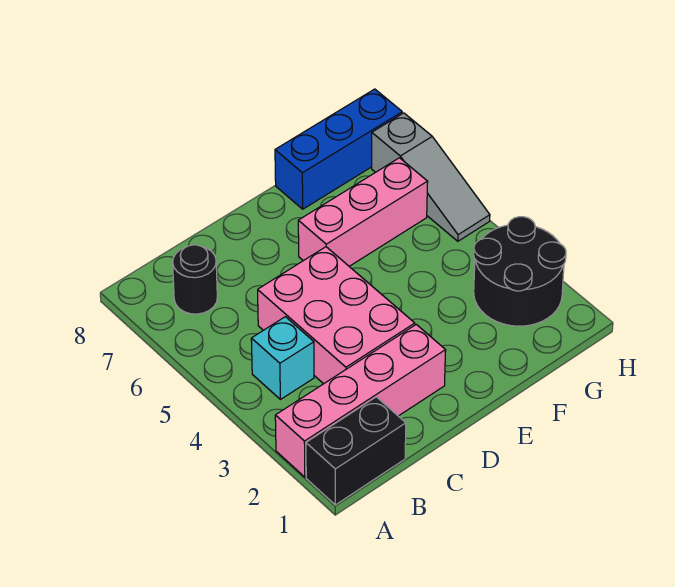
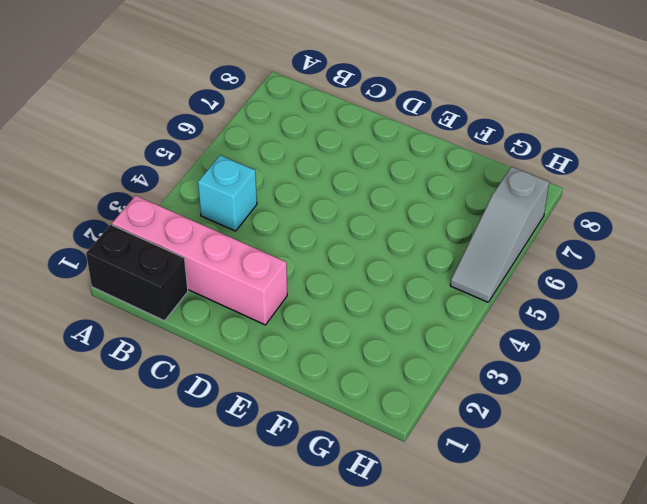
none -> black round brick B7 level 1
none -> pink brick C3:D5 level 1

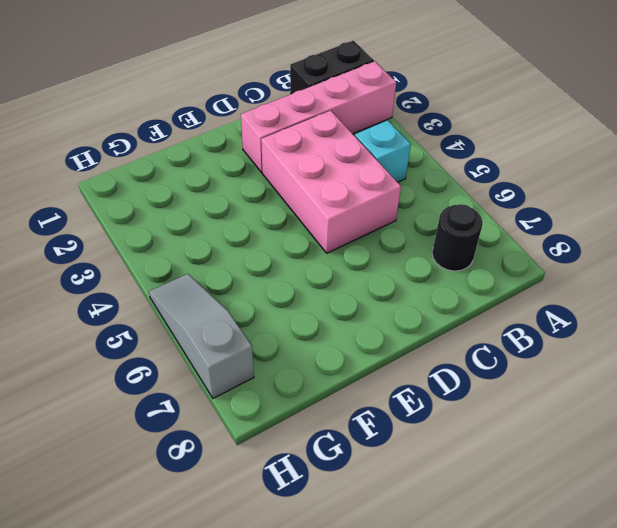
none -> pink brick E6:G6 level 1
none -> blue brick F8:H8 level 1

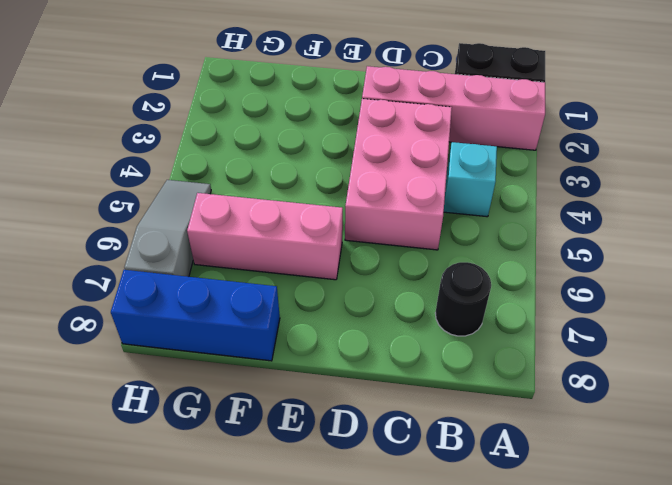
none -> black round brick G2:H3 level 1

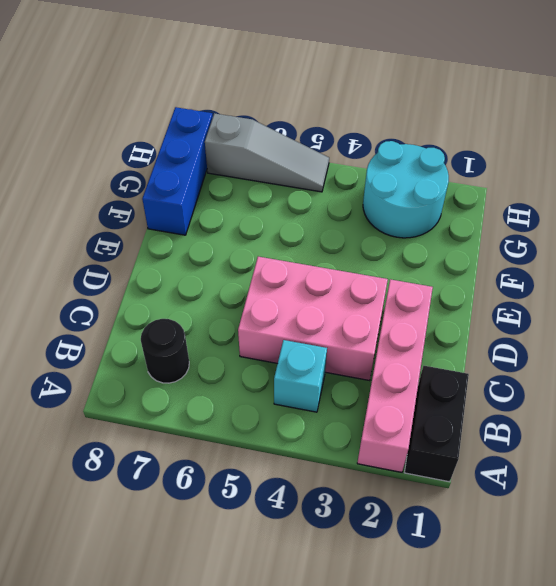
cyan round brick G2:H3 level 1 -> black round brick G2:H3 level 1
none -> pink brick E6:G6 level 1

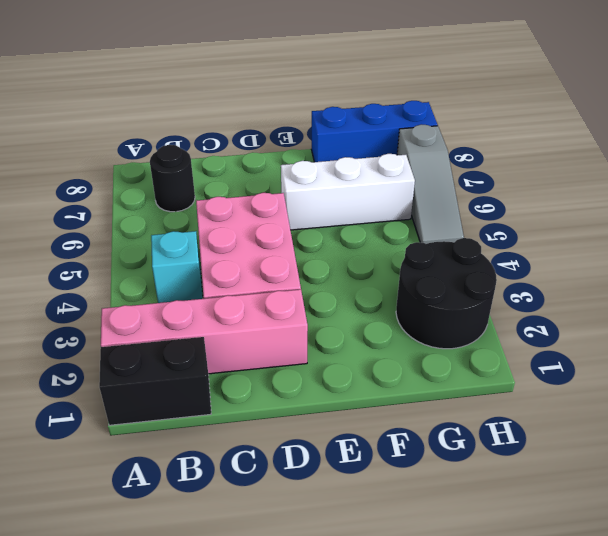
white brick E6:G6 level 1 -> pink brick E6:G6 level 1

